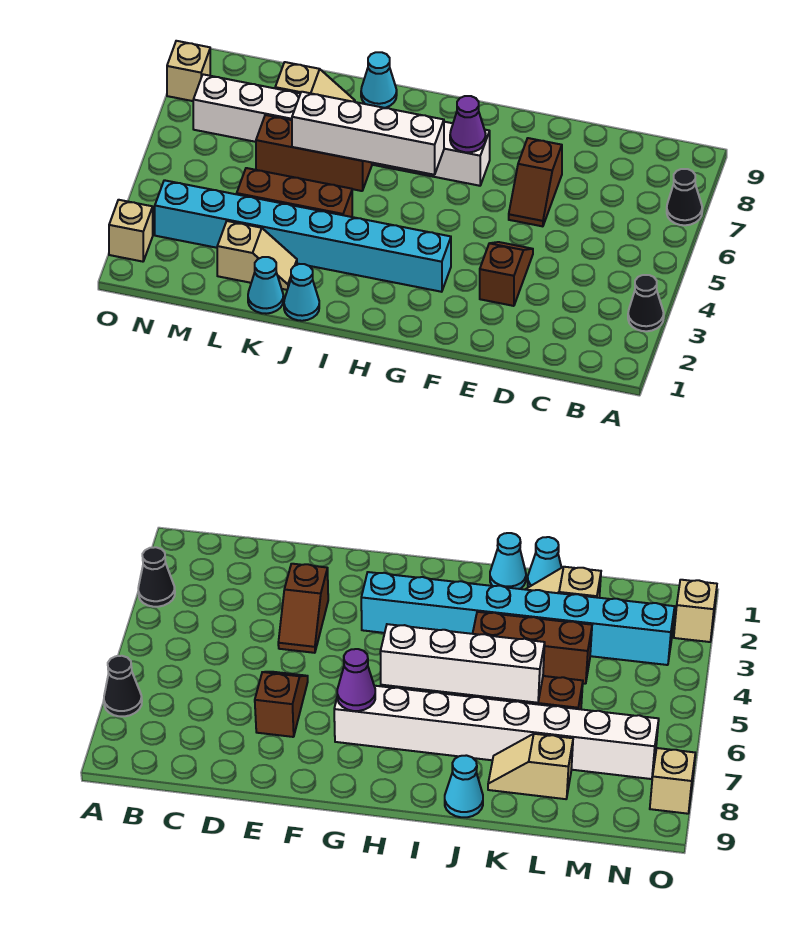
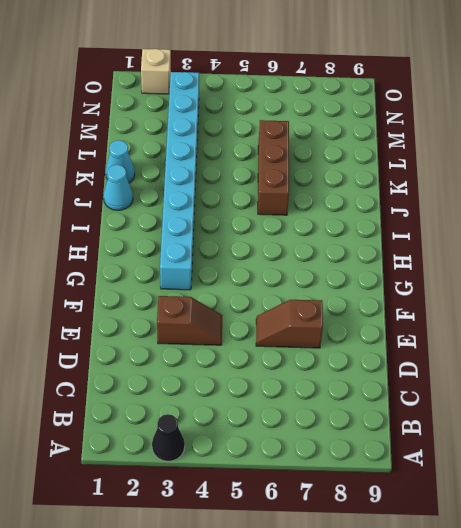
none -> black cone A7 level 1
none -> white brick G7:N7 level 1
none -> brown brick J4:L4 level 1

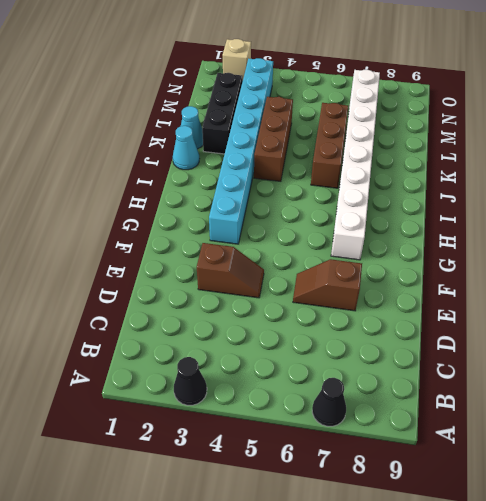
black brick K2:M2 level 1 -> tan slope K2:L2 level 1 top L
none -> cyan cone J9 level 1
none -> tan slope K8:L8 level 1 top L
none -> tan brick O8 level 1

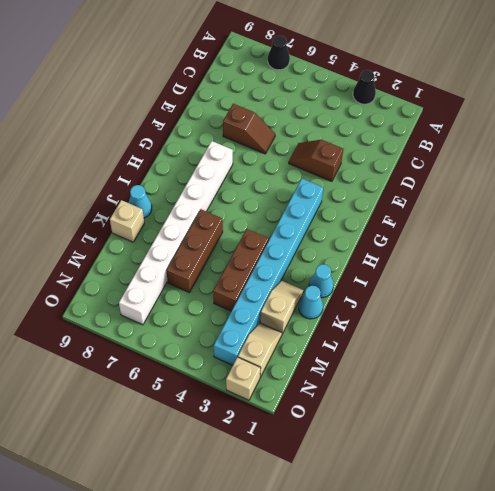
tan brick K9 level 1 -> tan brick O8 level 1
tan slope M2:N2 level 1 top N -> tan slope K8:L8 level 1 top L
none -> purple cone G7 level 2
none -> white brick H6:K6 level 2

